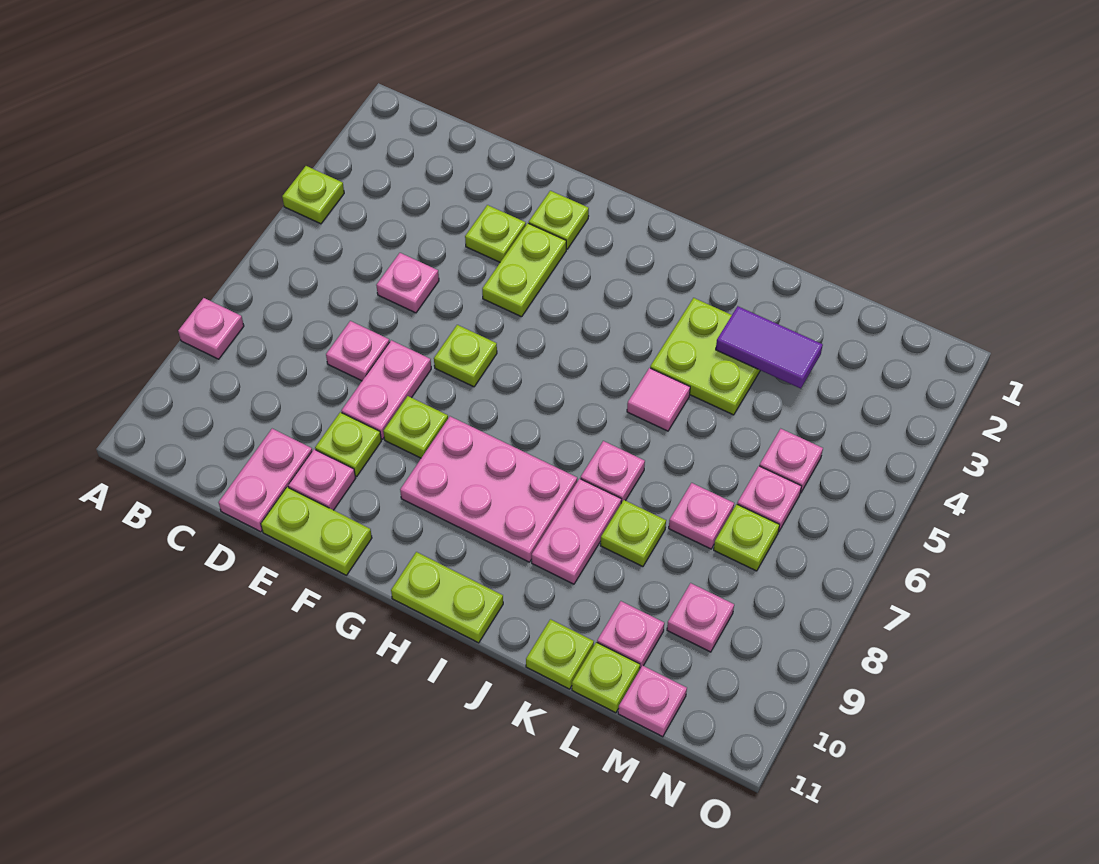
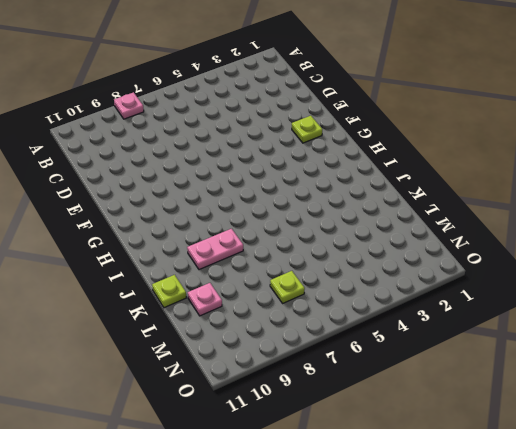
none -> lime plate A4 level 1
none -> pink plate D5 level 1
none -> pink plate D7 level 1
none -> pink plate D10:D11 level 1

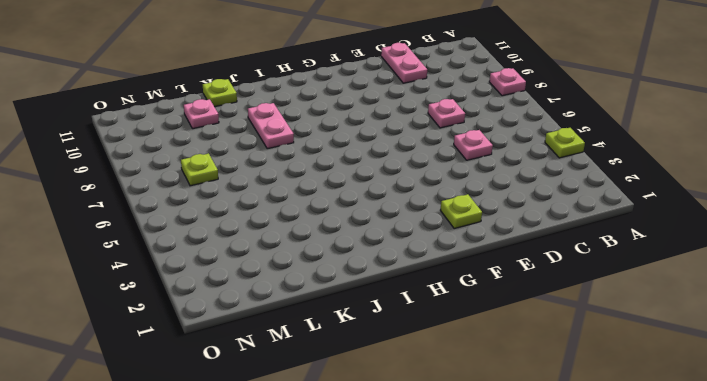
none -> lime plate E3 level 1
none -> pink plate E7:E8 level 1
none -> lime plate E9 level 1
none -> pink plate E10 level 1

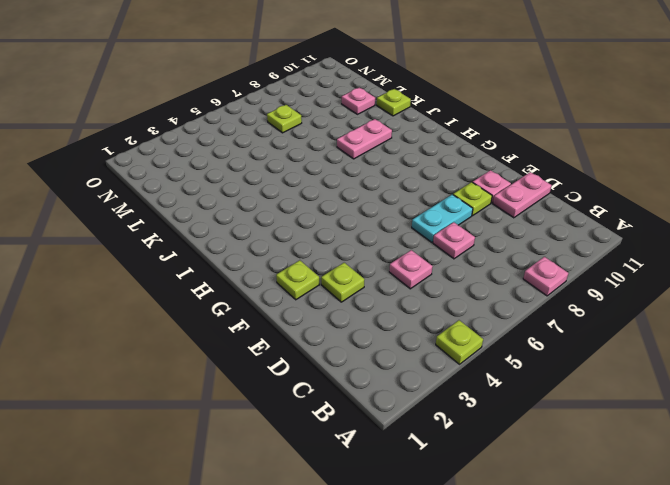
cyan plate E7:E8 level 1 -> pink plate E7:E8 level 1
none -> lime plate E11:F11 level 1
none -> lime plate F3:F4 level 1
none -> lime plate F6 level 1
none -> lime plate F8 level 1

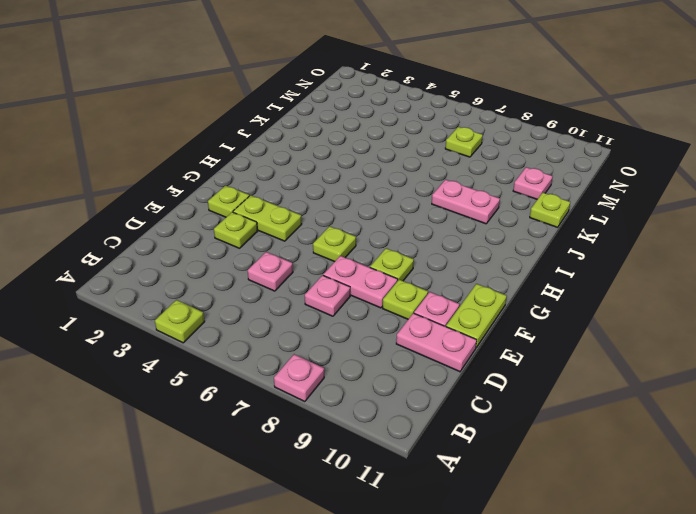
none -> pink plate G8:I9 level 1
none -> lime plate H11:I11 level 1
none -> lime plate J3:K4 level 1
none -> pink tile J5 level 1

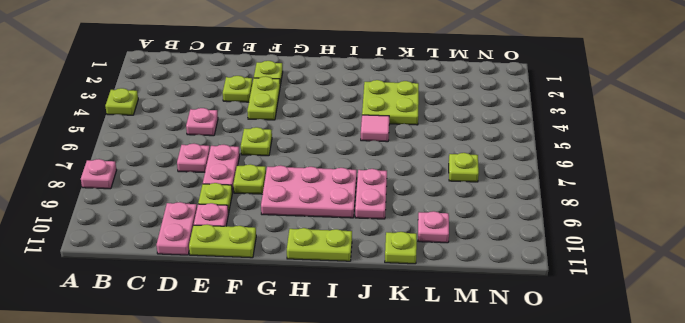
none -> pink plate J7 level 1
none -> lime plate K8 level 1
none -> pink plate L7 level 1
none -> lime plate L11 level 1

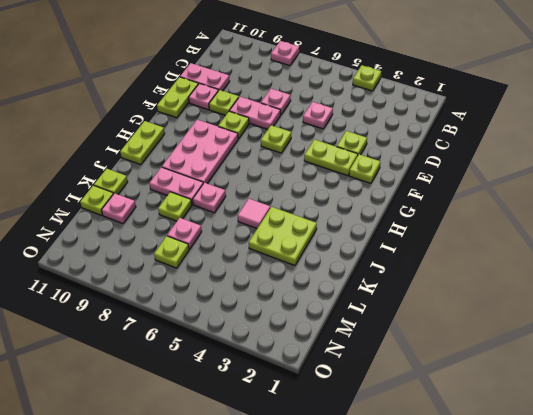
none -> pink plate M5 level 1
none -> pink plate M6 level 1
none -> pink plate M9 level 1
none -> pink plate M11 level 1

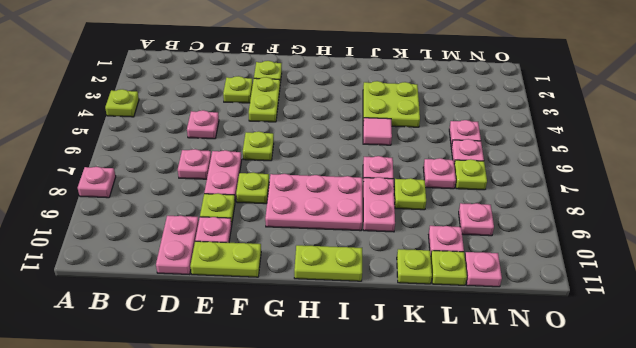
none -> purple tile K3:L3 level 2

